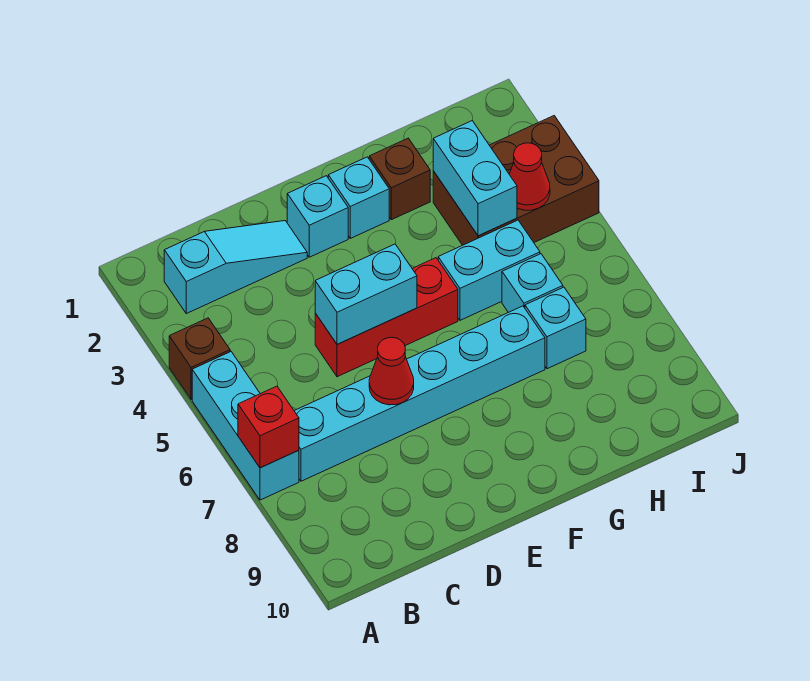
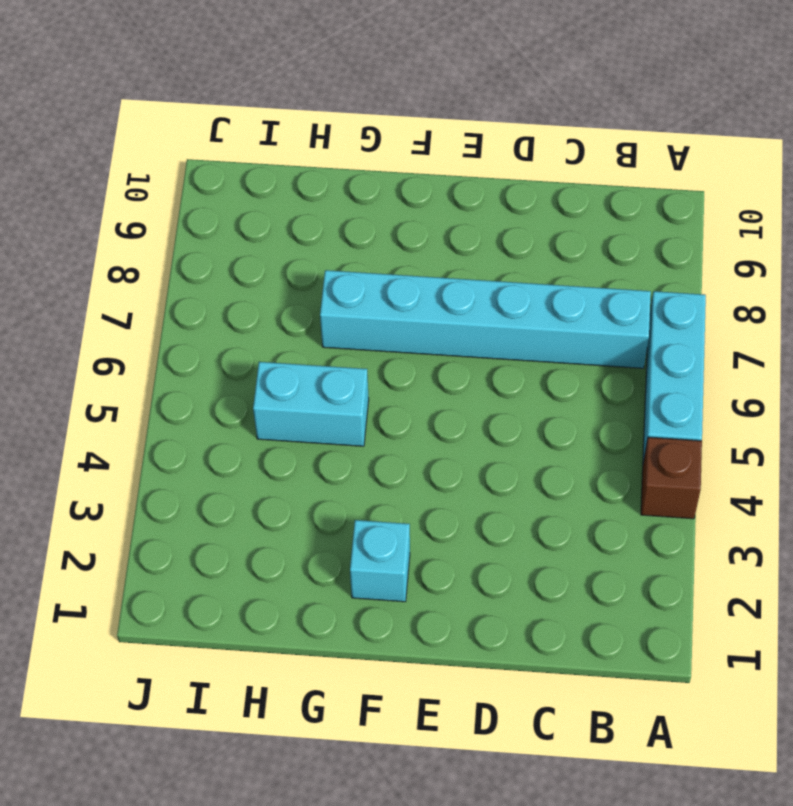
none -> cyan slope B2:D2 level 1 top B
none -> red brick D5:F5 level 1
none -> cyan brick E2 level 1

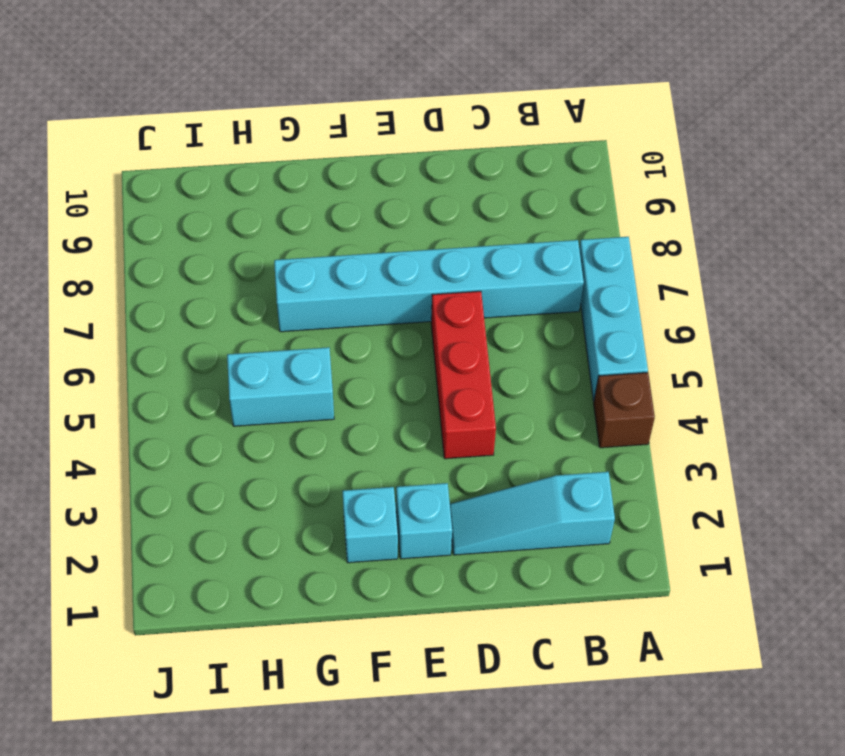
red brick D4:D6 level 1 -> red brick D5:F5 level 1
none -> brown brick G2 level 1
none -> brown brick H3:J4 level 1
none -> cyan brick H6 level 1

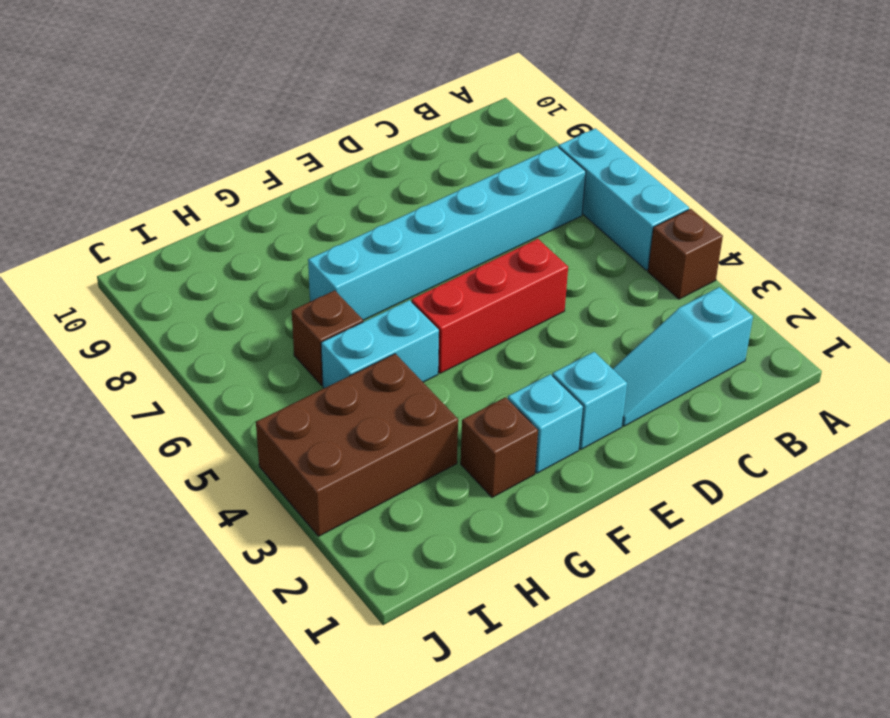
brown brick H6 level 1 -> cyan brick H6 level 1
none -> cyan brick H7 level 1
none -> red brick A7 level 2
none -> cyan brick D5:E5 level 2

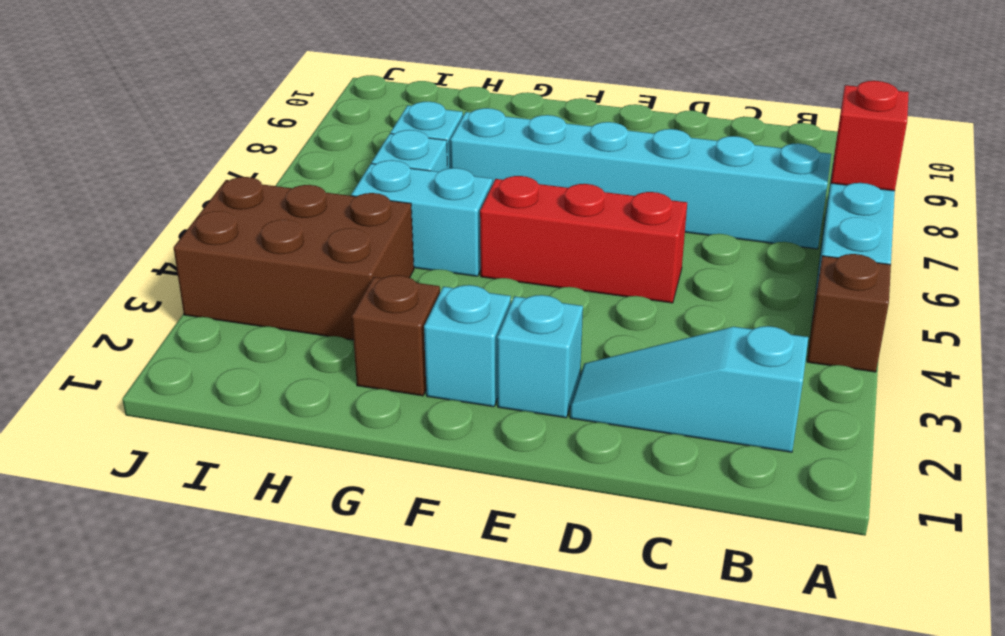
none -> cyan brick D5:E5 level 2
none -> red cone D7 level 2
none -> cyan brick H3:H4 level 2

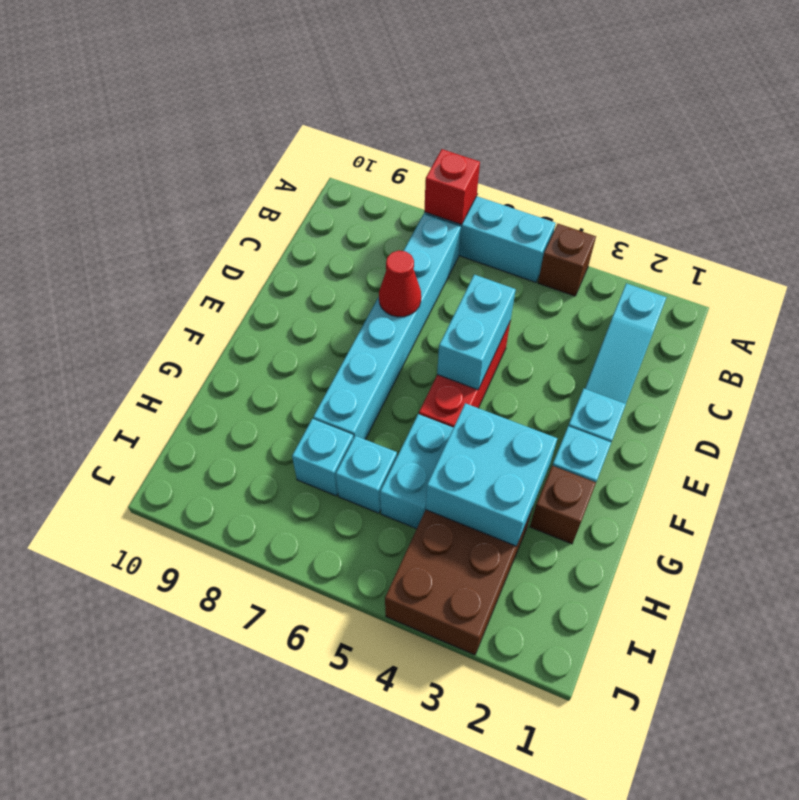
cyan brick G3:H4 level 2 -> cyan brick H3:H4 level 2
none -> red cone I4 level 2

